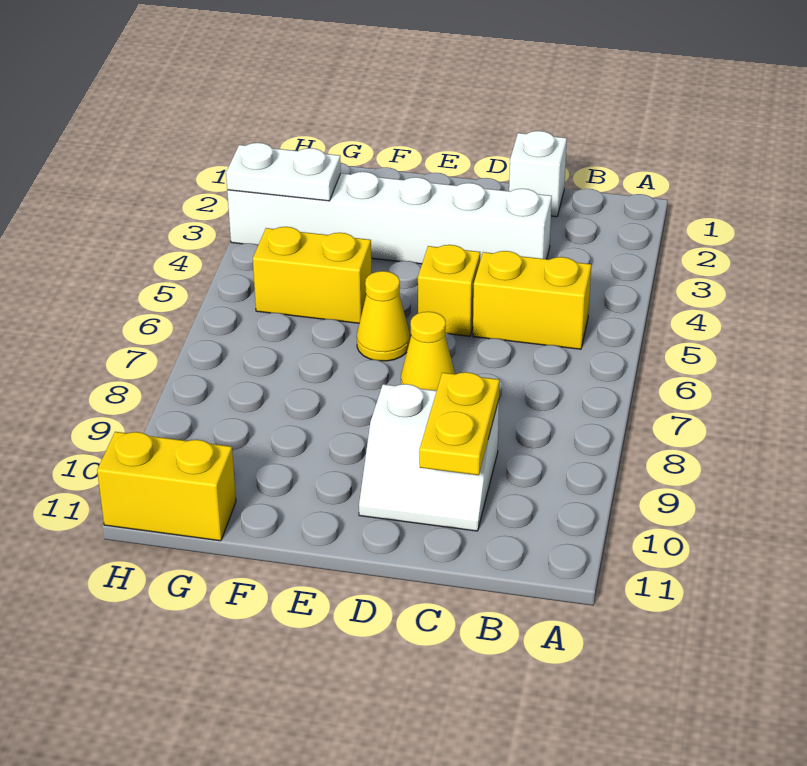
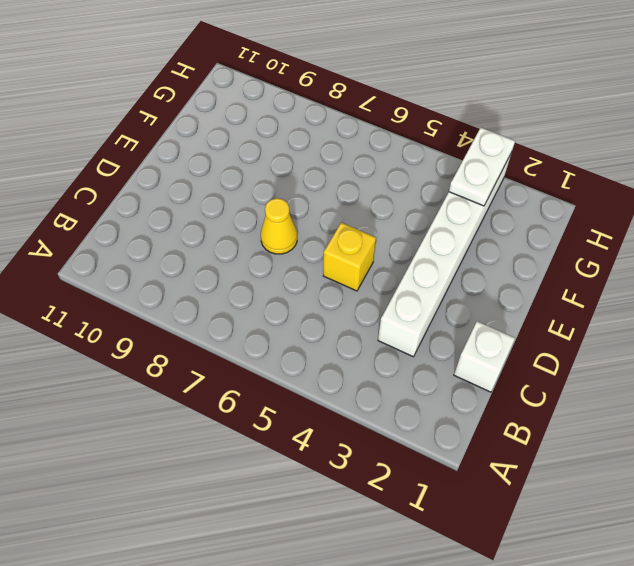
none -> yellow brick B5:C5 level 1
none -> white slope C9:D10 level 1 top 9

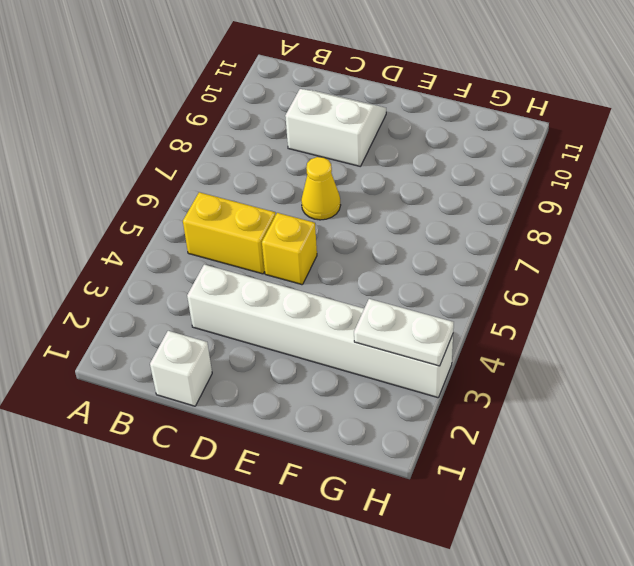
none -> yellow cone E6 level 1
none -> yellow brick F5:G5 level 1

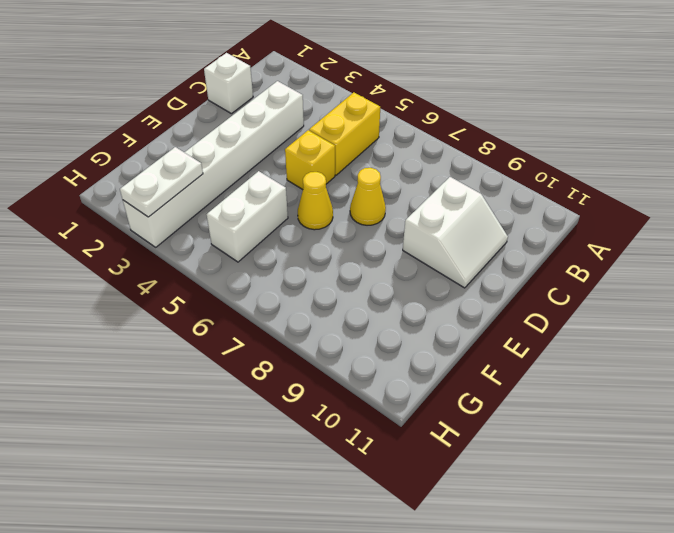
white brick F5:G5 level 1 -> yellow brick F5:G5 level 1
none -> yellow brick G11:H11 level 1
none -> yellow plate C9:C10 level 2

